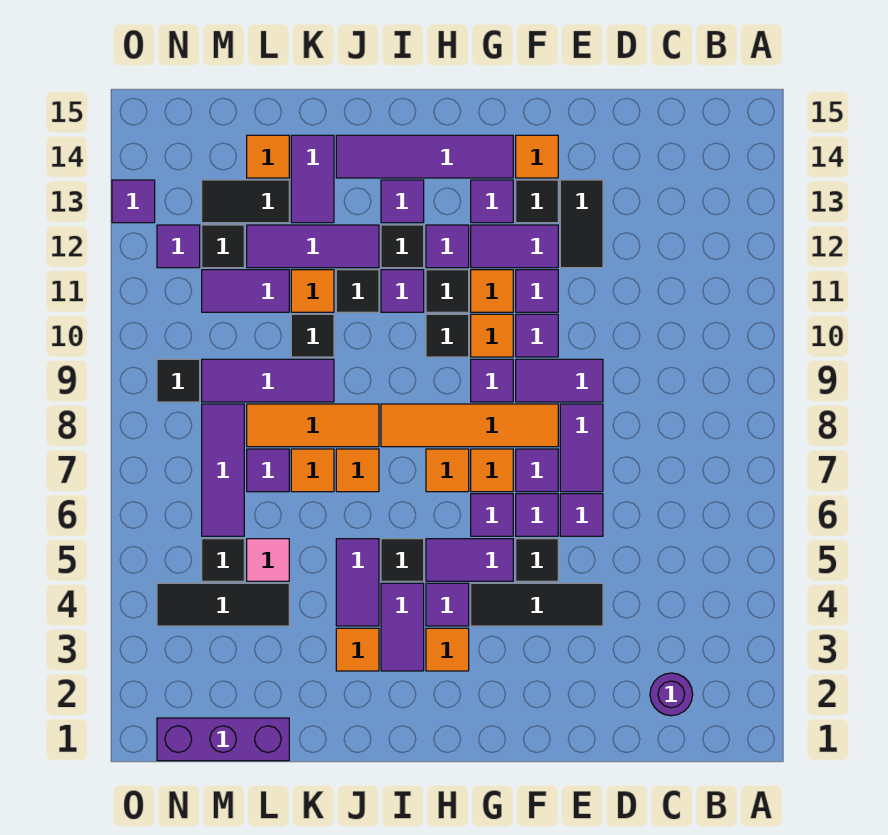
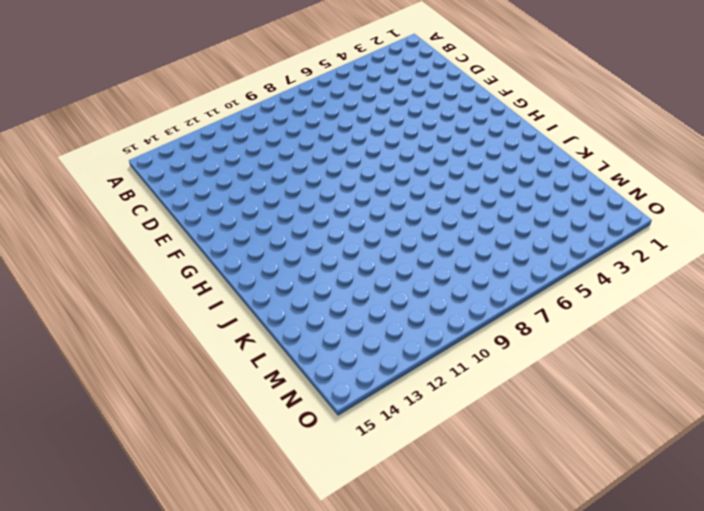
none -> purple round brick C2 level 1
none -> black tile E4:G4 level 1
none -> purple tile E6 level 1
none -> purple tile E7:E8 level 1

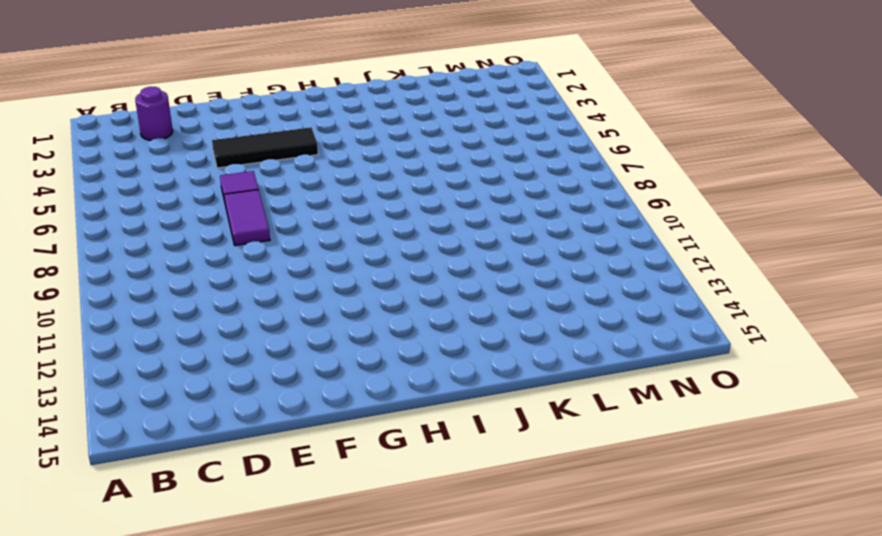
none -> purple tile E9:F9 level 1
none -> black tile E12:E13 level 1
none -> black tile F5 level 1
none -> purple tile F6 level 1

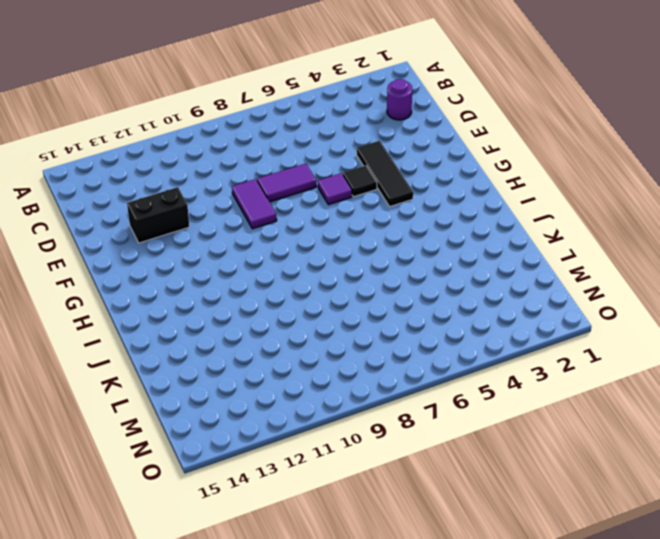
black brick E12:E13 level 1 -> black tile E12:E13 level 1
none -> purple tile E6 level 1
none -> purple tile F7 level 1
none -> orange tile F8:I8 level 1
none -> purple tile F10 level 1

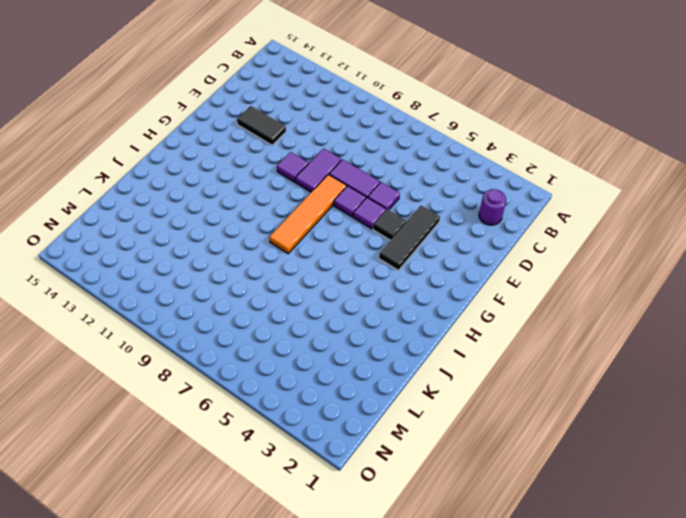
none -> purple tile F11 level 1
none -> purple tile F12:G12 level 1
none -> black tile F13 level 1
none -> orange tile F14 level 1

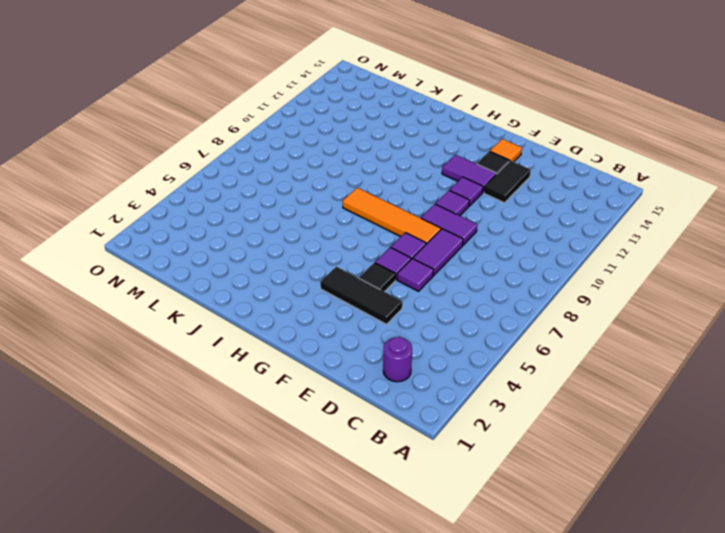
none -> purple tile G5:H5 level 1
none -> purple tile G6 level 1
none -> orange tile G7 level 1
none -> purple tile G9 level 1

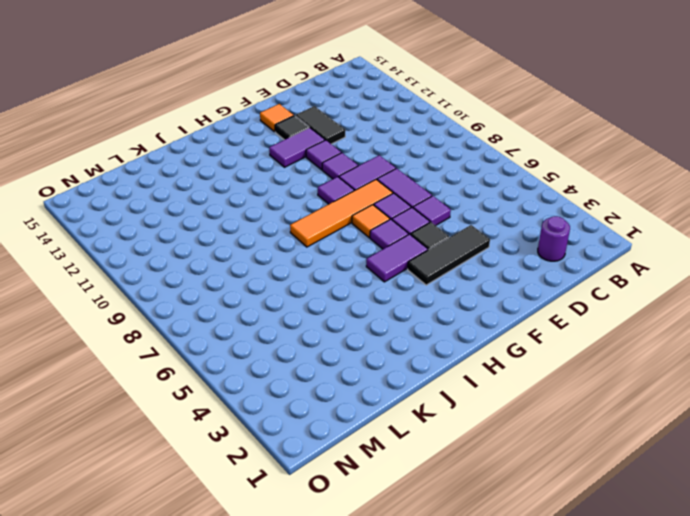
none -> orange tile G10 level 1
none -> orange tile G11 level 1
none -> purple tile G13 level 1
none -> purple tile G14:J14 level 1

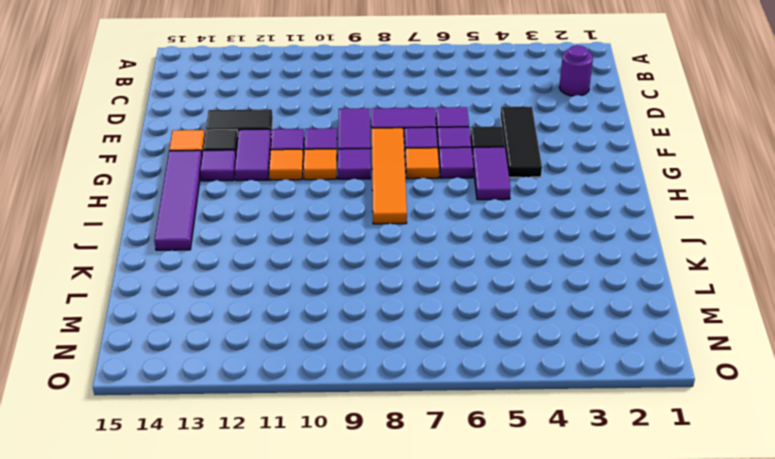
none -> orange tile H3 level 1
none -> purple tile H4 level 1
none -> orange tile H7 level 1
none -> black tile H10 level 1

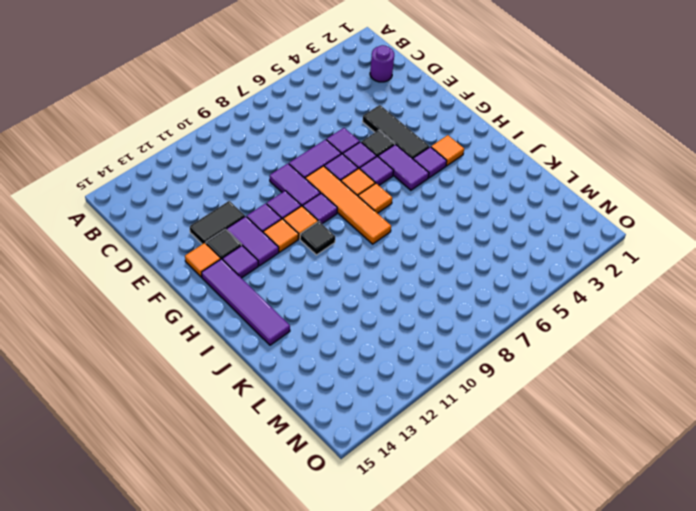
none -> black tile H11 level 1
none -> purple tile H12 level 1
none -> purple tile I3:I4 level 1
none -> black tile I5 level 1

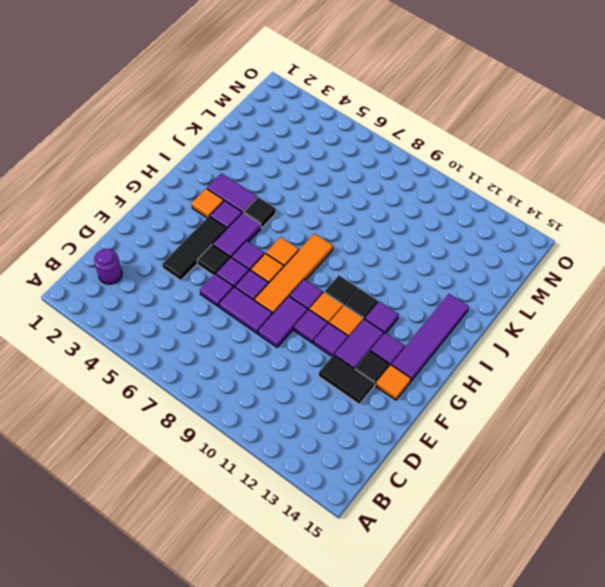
none -> purple tile I11 level 1
none -> black tile I12 level 1
none -> purple tile I13 level 1
none -> orange tile J3 level 1

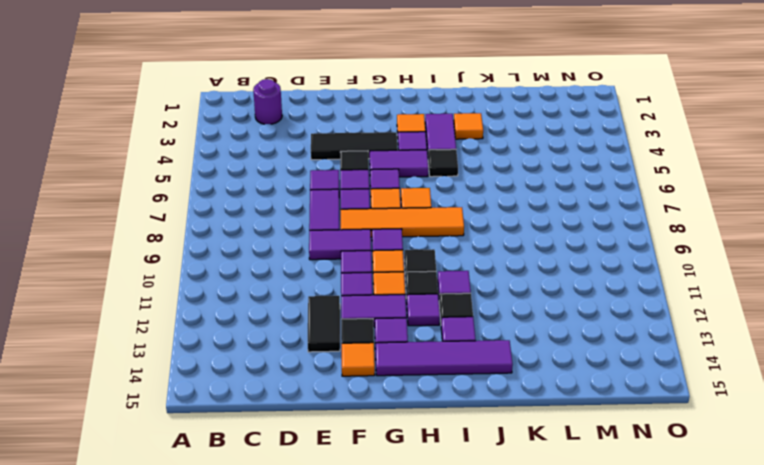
none -> purple tile J4:J5 level 1
none -> orange tile J7 level 1
none -> orange tile J8:L8 level 1
none -> black tile J11 level 1

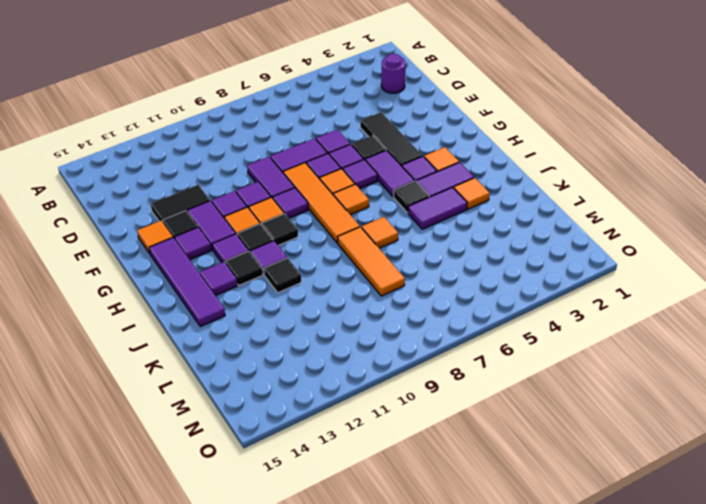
none -> purple tile J12:L12 level 1
none -> orange tile K7 level 1
none -> purple tile K9:M9 level 1
none -> black tile K10 level 1

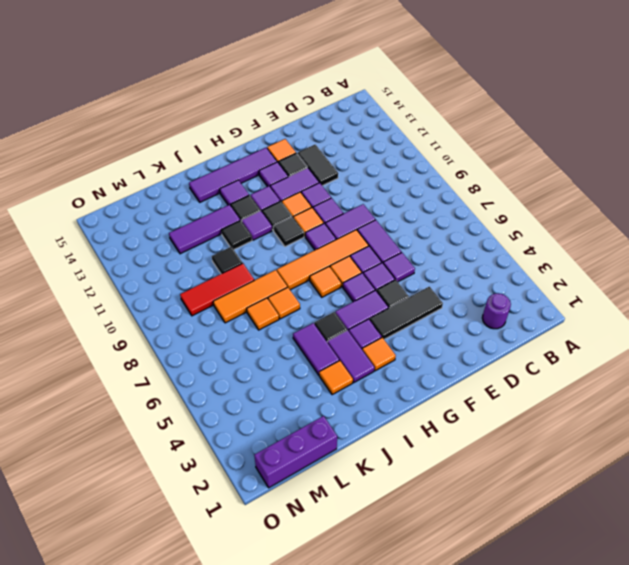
red tile K9:M9 level 1 -> purple tile K9:M9 level 1
none -> orange tile K11 level 1
none -> purple tile K13:K14 level 1
none -> black tile L4:N4 level 1
none -> pink tile L5 level 1

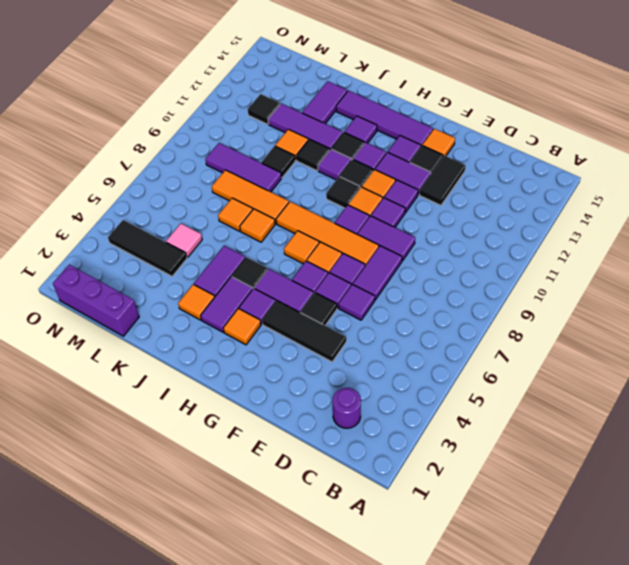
none -> purple tile L7 level 1
none -> purple tile L11:M11 level 1
none -> black tile L13:M13 level 1
none -> orange tile L14 level 1

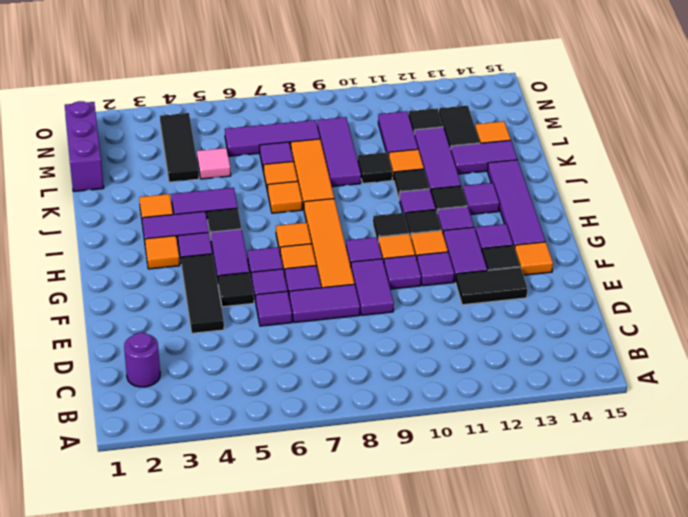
none -> black tile M5 level 1
none -> black tile N9 level 1
none -> purple tile N12 level 1
none -> purple tile O13 level 1

